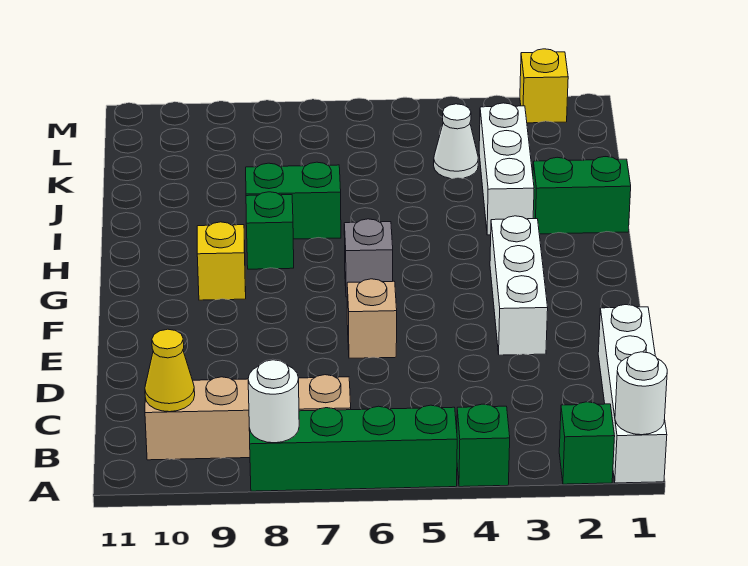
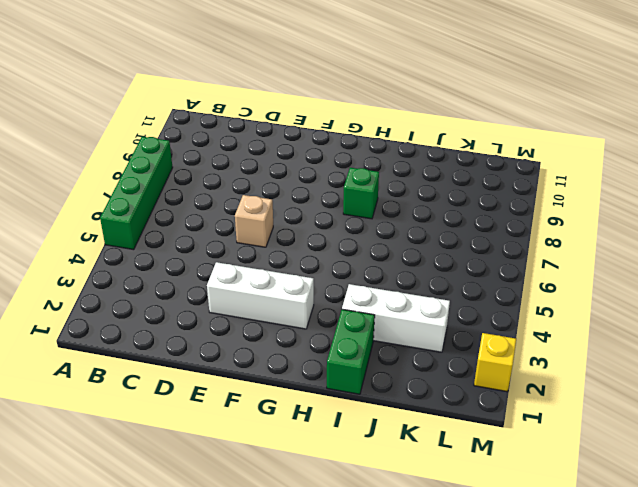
none -> white brick A1:D1 level 1
none -> green brick A2 level 1
none -> green brick A4 level 1

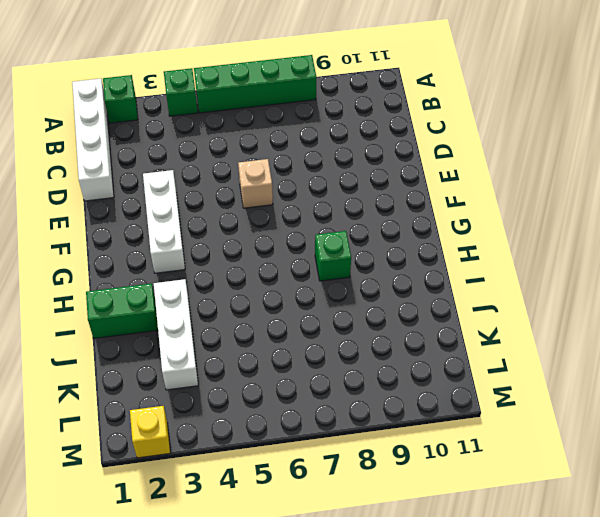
none -> tan brick B7:B10 level 1
none -> grey brick G6 level 1
none -> yellow brick G9 level 1

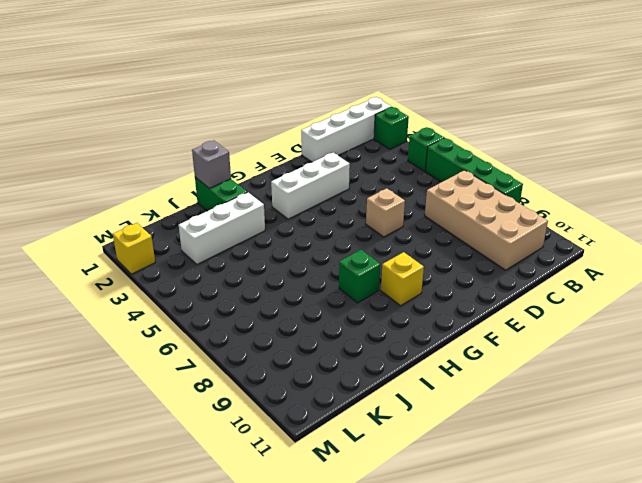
tan brick B7:C10 level 1 -> tan brick B7:B10 level 1
grey brick I1 level 2 -> grey brick G6 level 1
none -> green brick I7:I8 level 1
none -> white cone K4 level 1
none -> white round brick A1 level 2

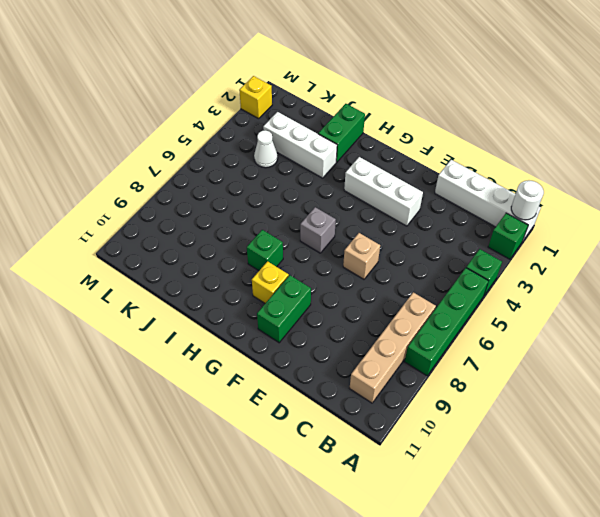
green brick F9:F10 level 1 -> green brick I7:I8 level 1
none -> white round brick A8 level 2
none -> yellow cone B10 level 2

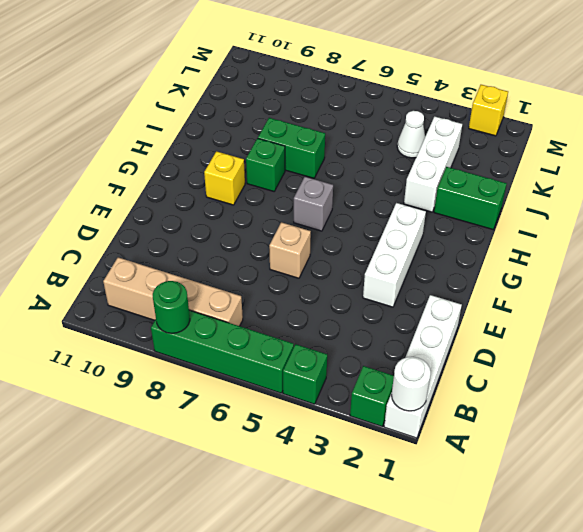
green round brick A8 level 2 -> white round brick A8 level 2
none -> yellow cone B10 level 2

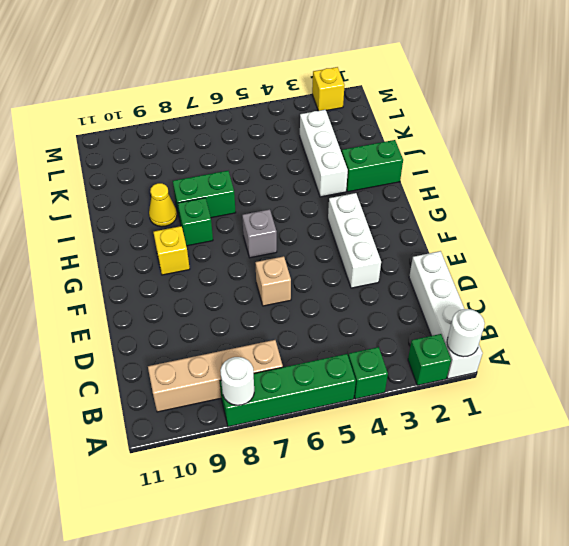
yellow cone I9 level 1 -> yellow cone B10 level 2
none -> white cone K4 level 1

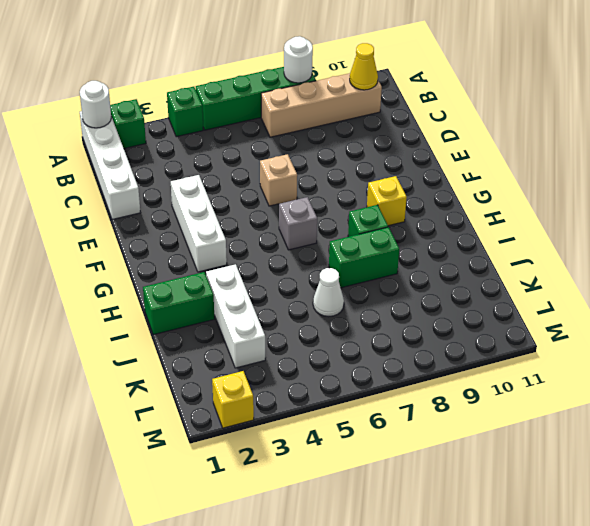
white cone J6 level 1 -> white cone K4 level 1

